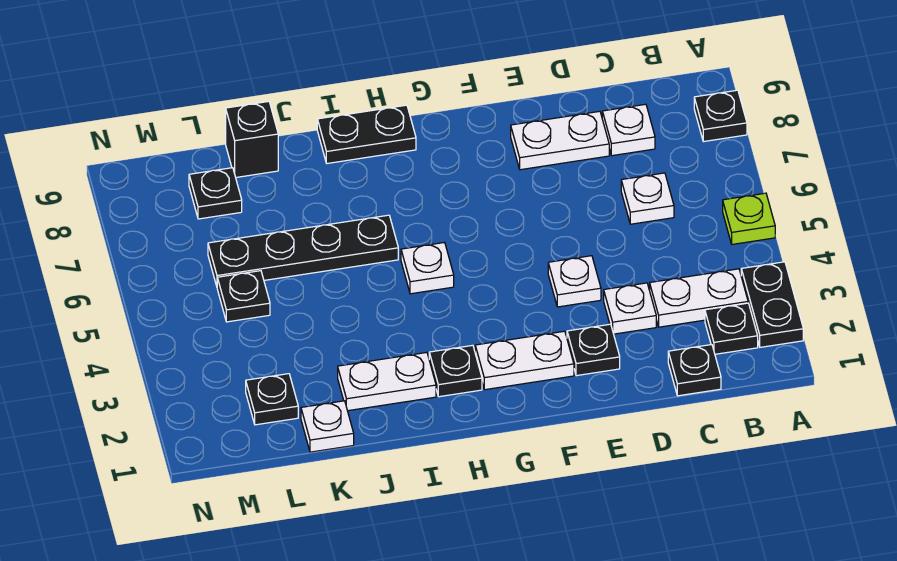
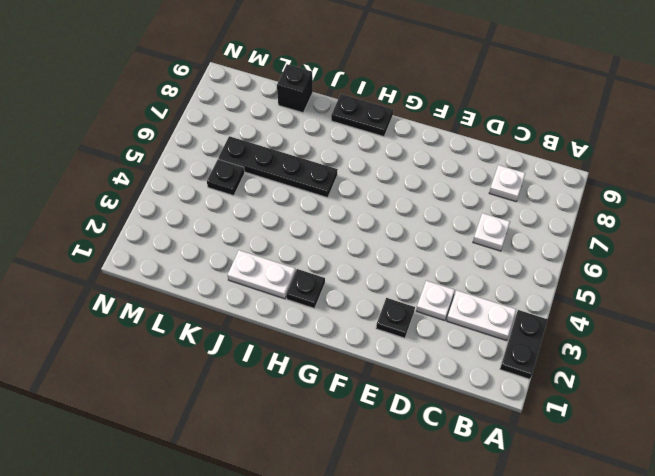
none -> lime plate A5 level 1
none -> black plate A8 level 1
none -> black plate B2 level 1

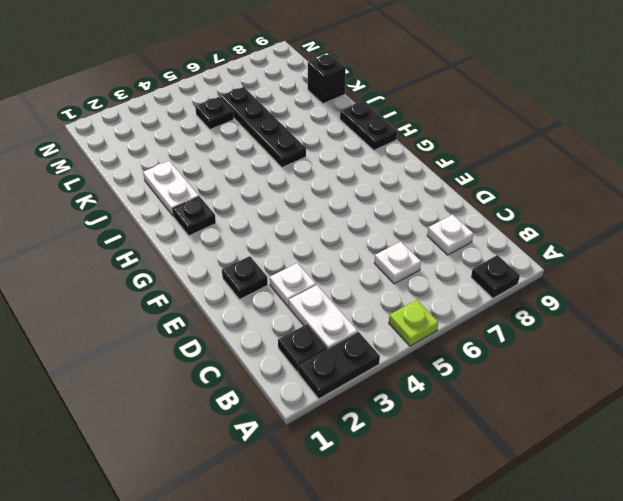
none -> black plate C1 level 1
none -> white plate D8:E8 level 1
none -> white plate E4 level 1

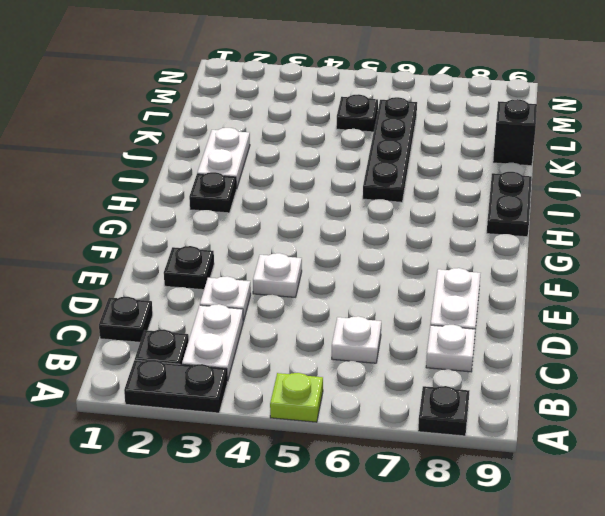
none -> white plate F2:G2 level 1
none -> white plate H5 level 1
none -> white plate K1 level 1

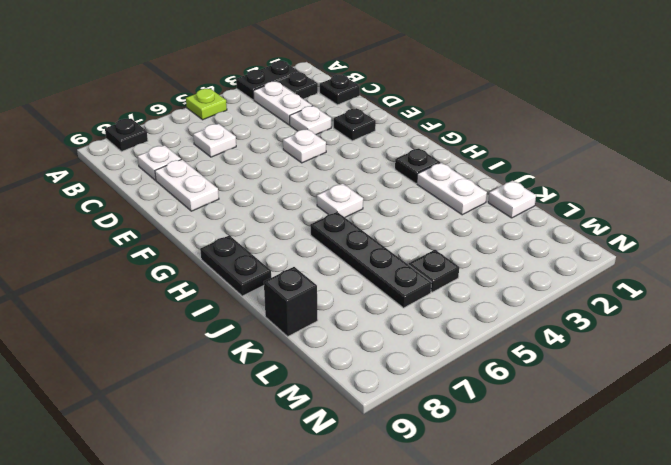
none -> white plate F2:G2 level 1
none -> black plate L2 level 1
none -> black plate L8 level 1

